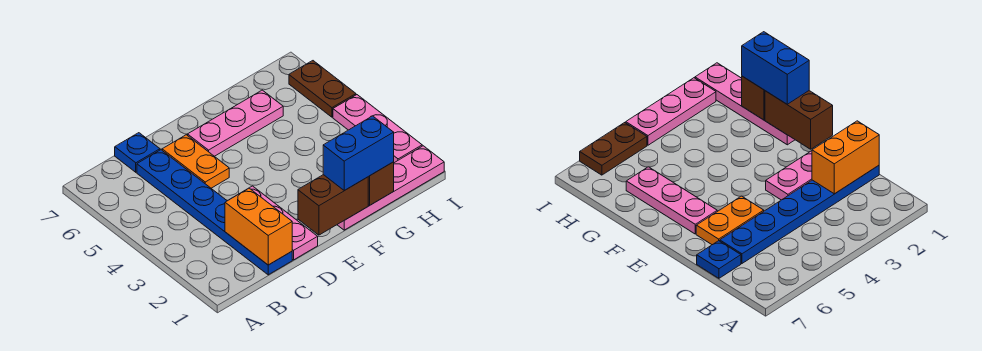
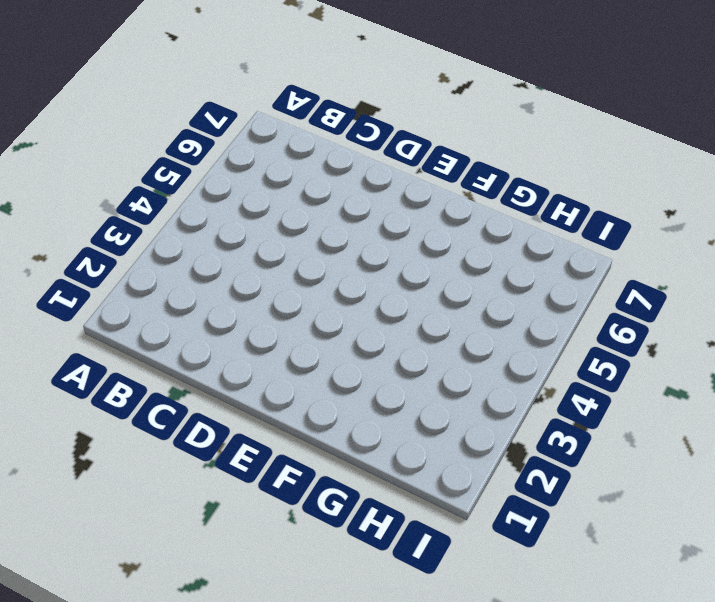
none -> blue plate C1:C6 level 1
none -> blue plate C7 level 1
none -> pink plate D1:D3 level 1

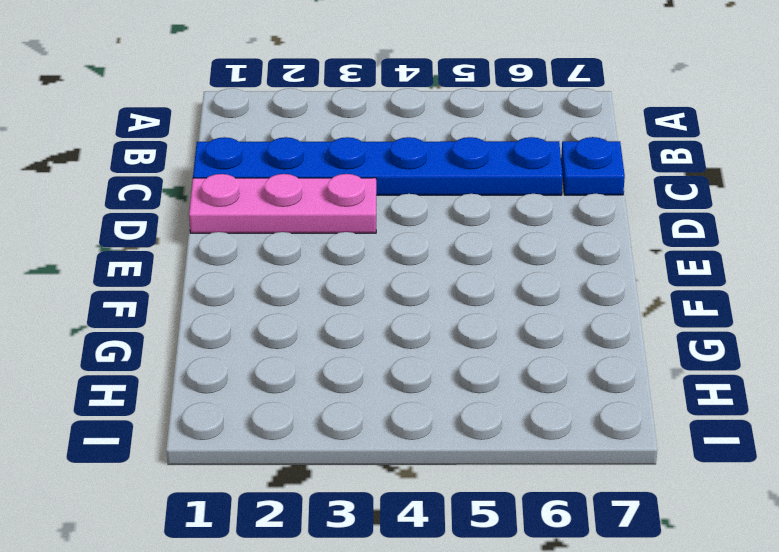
none -> orange plate D5:D6 level 1
none -> pink plate E6:G6 level 1
none -> pink plate F1:I1 level 1

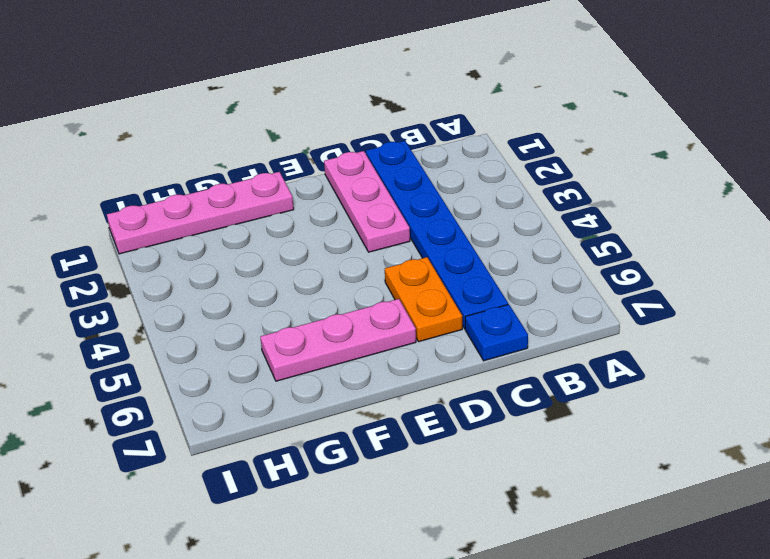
none -> pink plate I2:I4 level 1
none -> brown plate I5:I6 level 1
none -> orange brick C1:C2 level 2

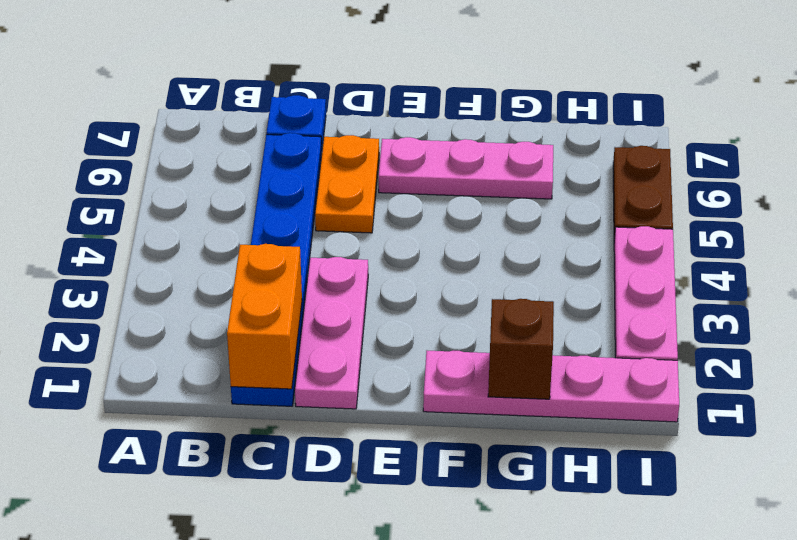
none -> brown brick E1:F1 level 2
none -> blue brick F1:G1 level 3

